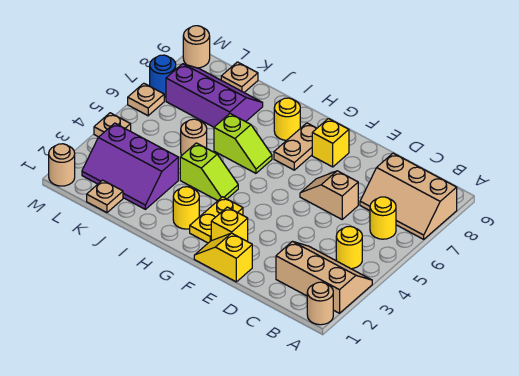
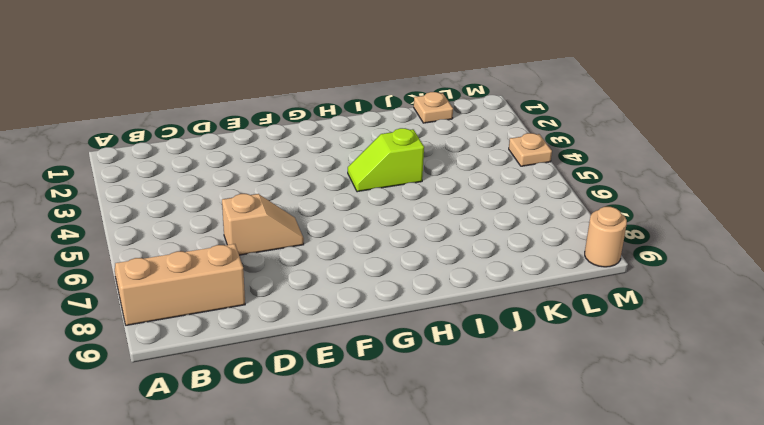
none -> tan round brick A1 level 1
none -> tan slope A2:C3 level 1 top 2
none -> yellow round brick B4 level 1

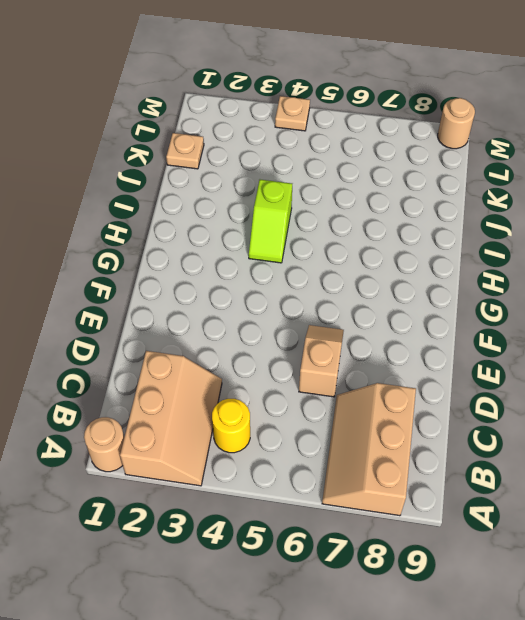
none -> yellow round brick B6 level 1
none -> yellow slope E1:F1 level 1 top E
none -> yellow brick F2 level 1

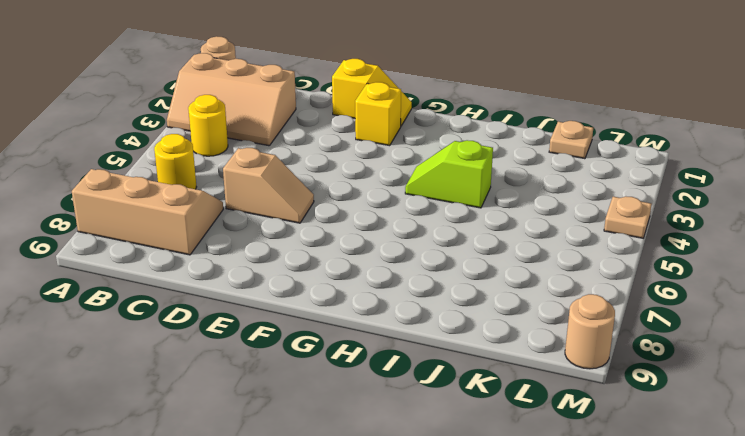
none -> yellow brick F8 level 1
none -> yellow plate G2:G3 level 1
none -> tan plate G7:G8 level 1

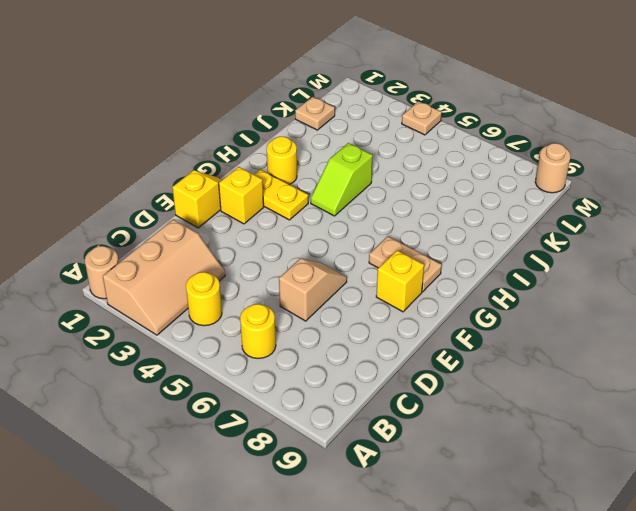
none -> tan slope A7:C8 level 1 top 8
none -> lime slope H6:I6 level 1 top I
none -> yellow round brick H8 level 1

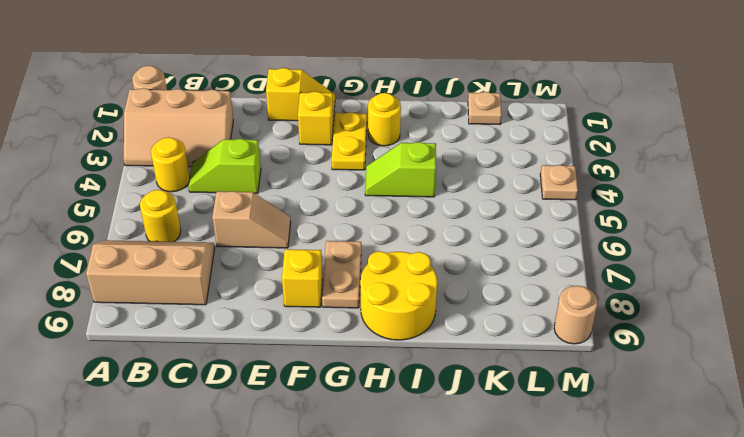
lime slope C4:D4 level 1 top D -> lime slope H6:I6 level 1 top I
yellow round brick H8:I9 level 1 -> yellow round brick H8 level 1
none -> purple slope J2:L3 level 1 top 3
none -> tan round brick J5 level 1
none -> purple slope J7:L8 level 1 top 7

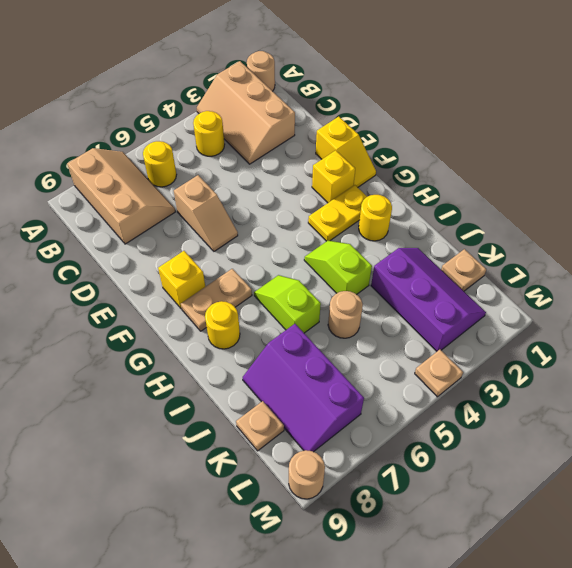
none -> tan round brick M1 level 1
none -> tan plate M6 level 1
none -> blue round brick M7 level 1

